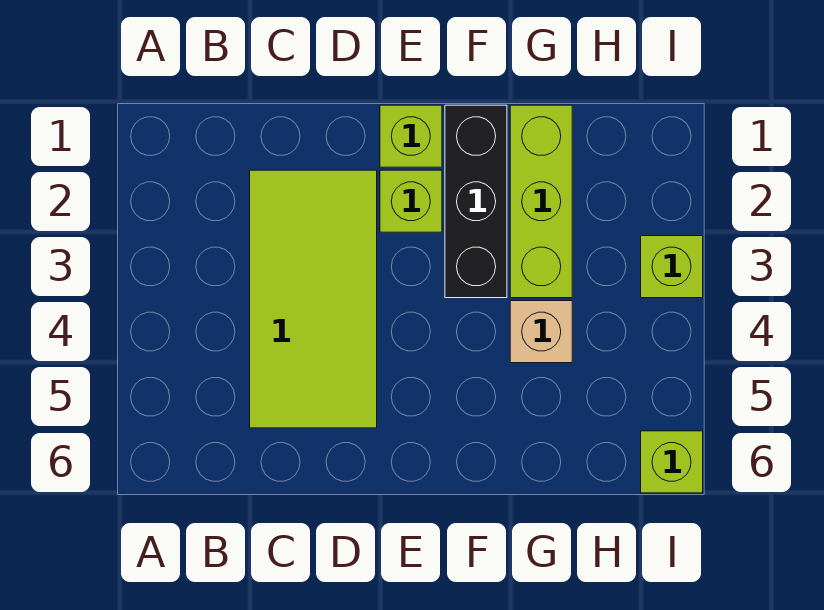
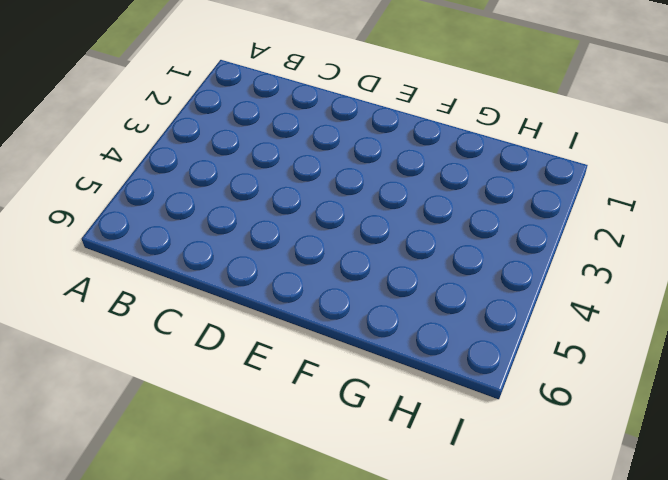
none -> lime tile C2:D5 level 1
none -> lime brick E1 level 1

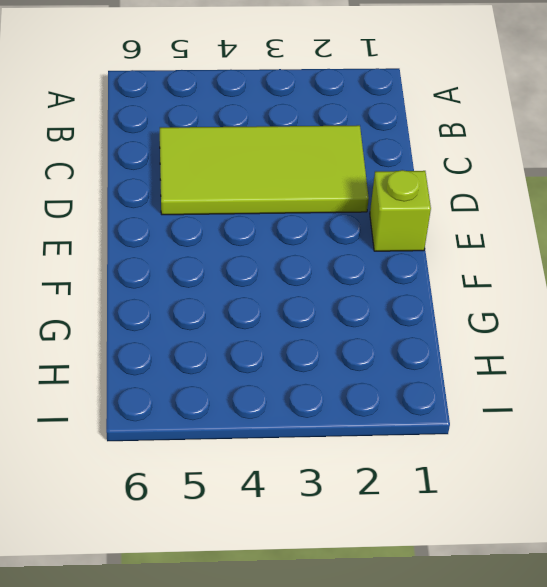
none -> lime brick E2 level 1
none -> black brick F1:F3 level 1

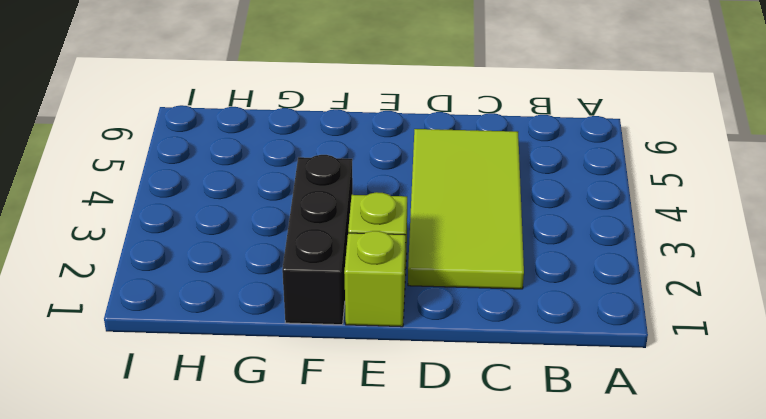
none -> lime brick G1:G3 level 1
none -> tan brick G4 level 1

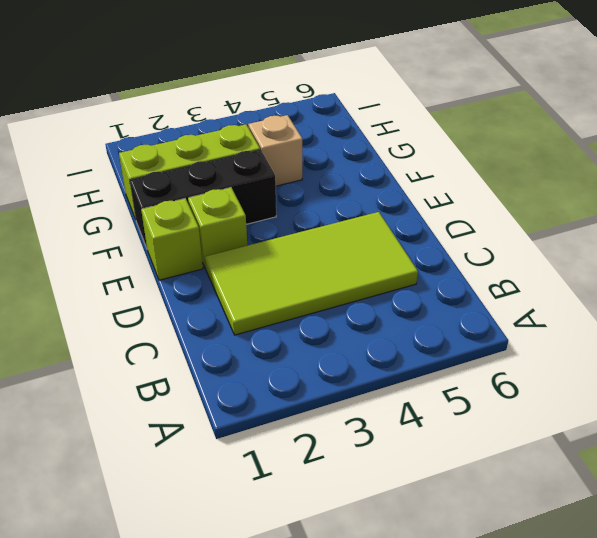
none -> lime brick I3 level 1
none -> lime brick I6 level 1

